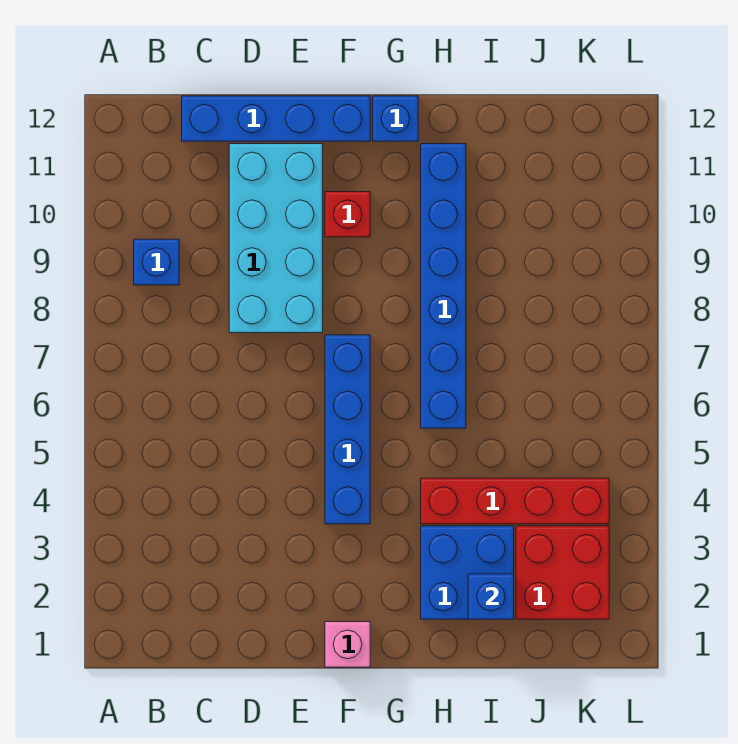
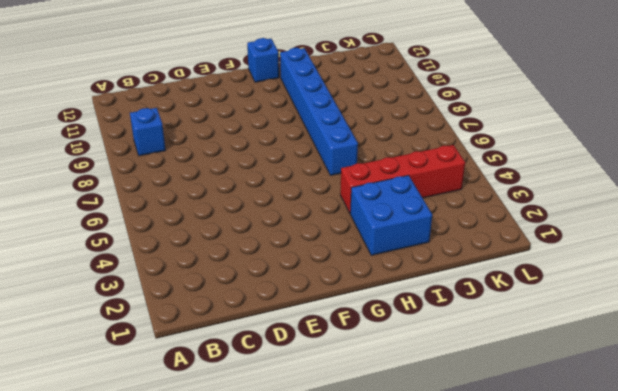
none -> blue brick C12:F12 level 1
none -> cyan brick D8:E11 level 1
none -> pink brick F1 level 1

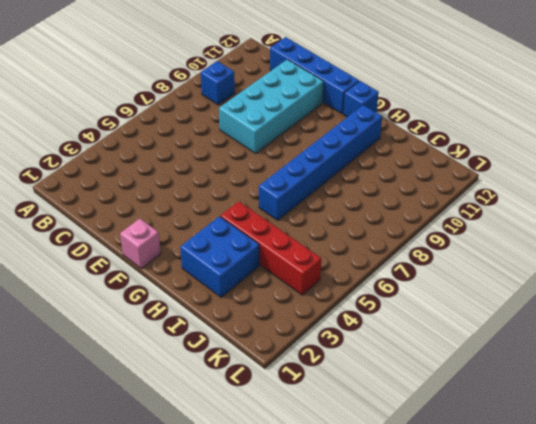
none -> blue brick F4:F7 level 1
none -> red brick F10 level 1
none -> red brick J2:K3 level 1

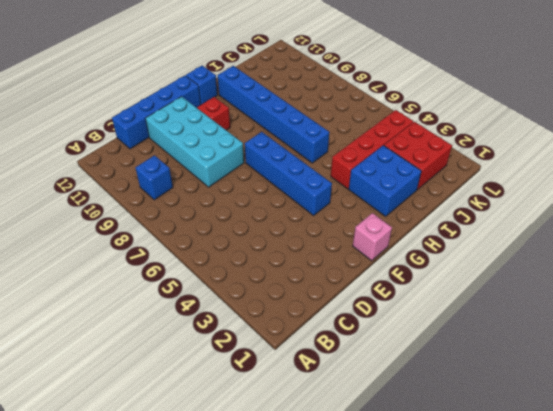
none -> blue brick I2 level 2

